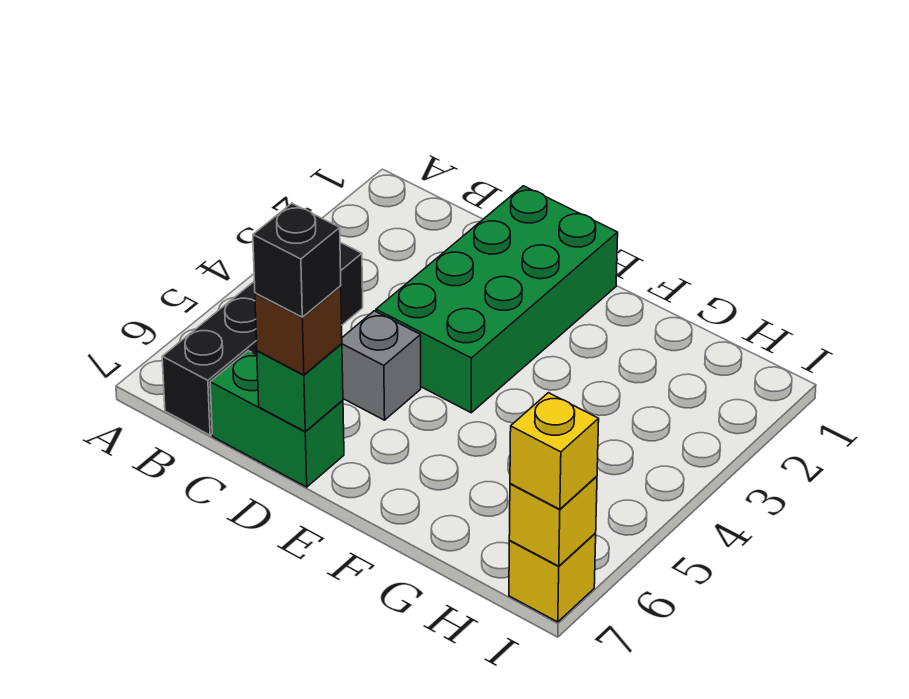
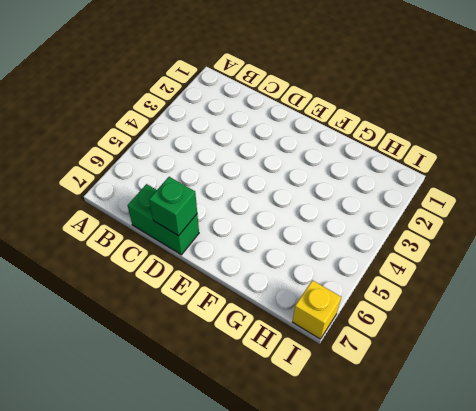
none -> black brick B4:B7 level 1
none -> green brick D1:E4 level 1

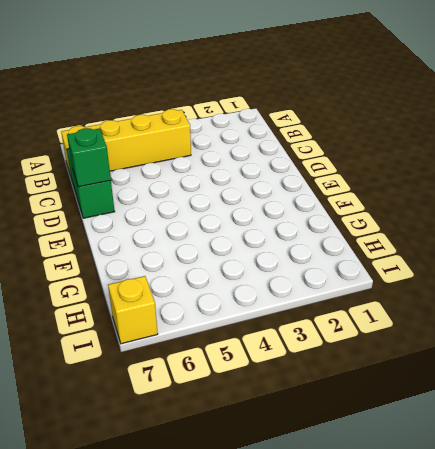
yellow brick B4:B7 level 1 -> black brick B4:B7 level 1
none -> green brick D1:E4 level 1
none -> grey brick D5 level 1

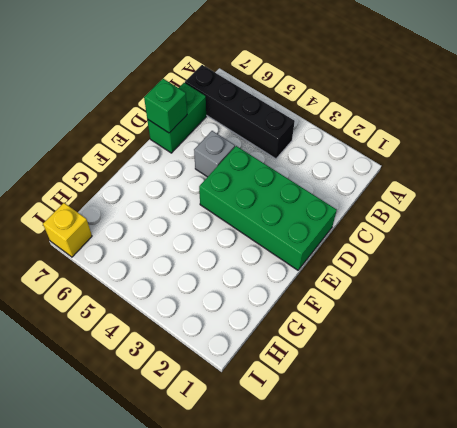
none -> yellow brick I7 level 2
none -> brown brick D7 level 3

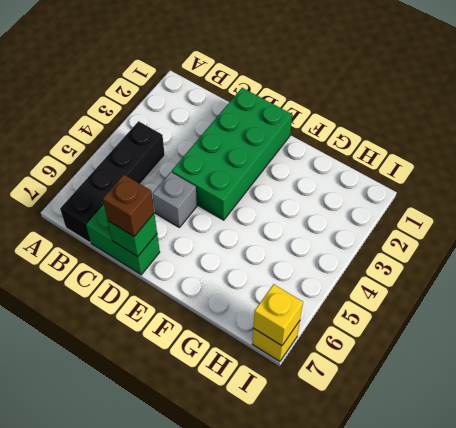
none -> yellow brick I7 level 3
none -> black brick D7 level 4

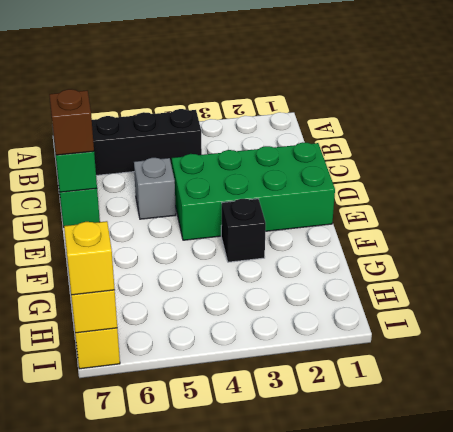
black brick F3 level 1 -> black brick D7 level 4

